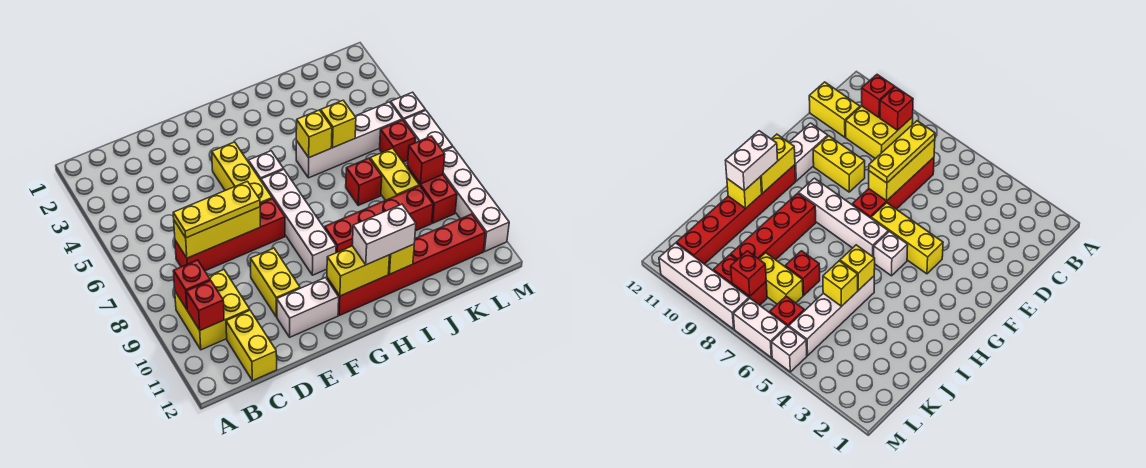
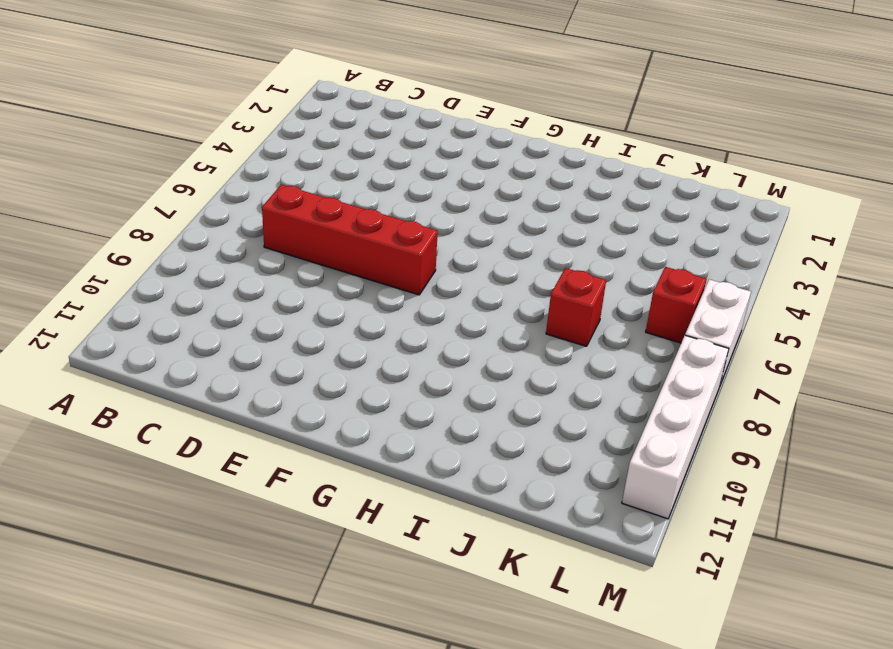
none -> yellow brick B9:C10 level 1
none -> yellow brick C11:C12 level 1
none -> yellow brick E9:E10 level 1

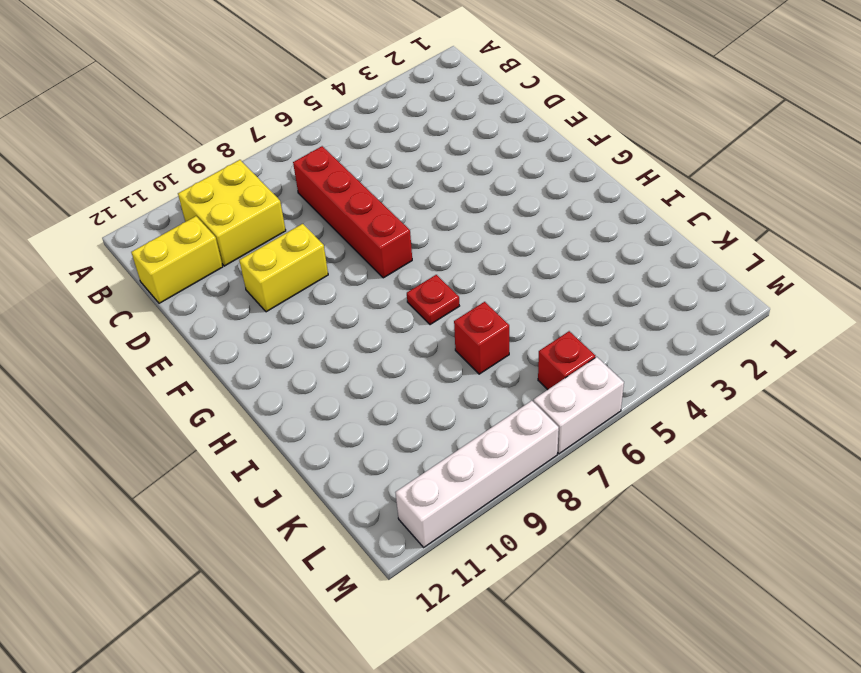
red plate H7 level 1 -> none
none -> white brick E11:F11 level 1
none -> yellow brick F4:F6 level 1
none -> white brick G5 level 1

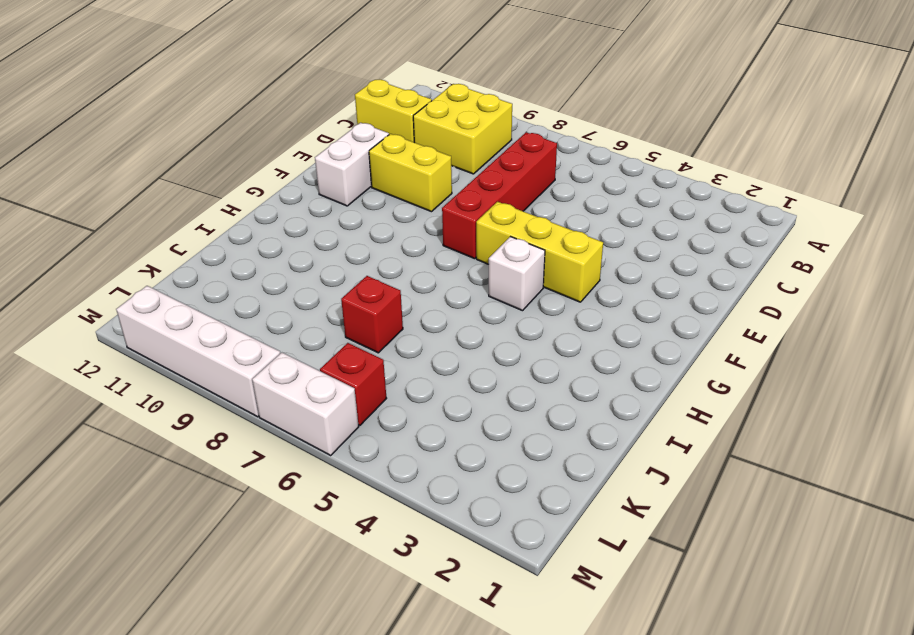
none -> white brick G6:G9 level 1
none -> red brick G11:L11 level 1
none -> red brick H9:K9 level 1

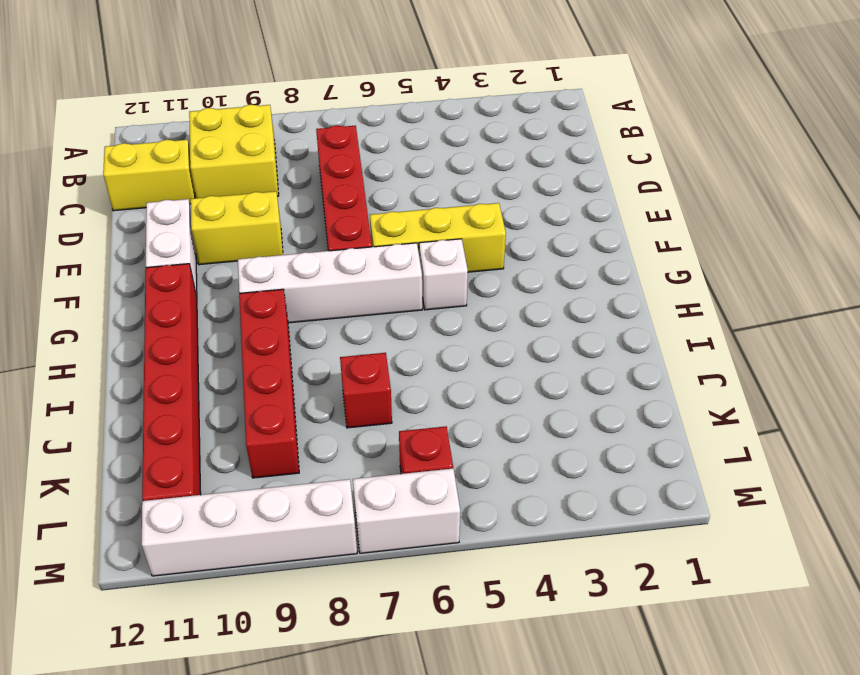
none -> white brick I5:L5 level 1
none -> yellow brick K7:K8 level 1
none -> red brick L8:L9 level 1

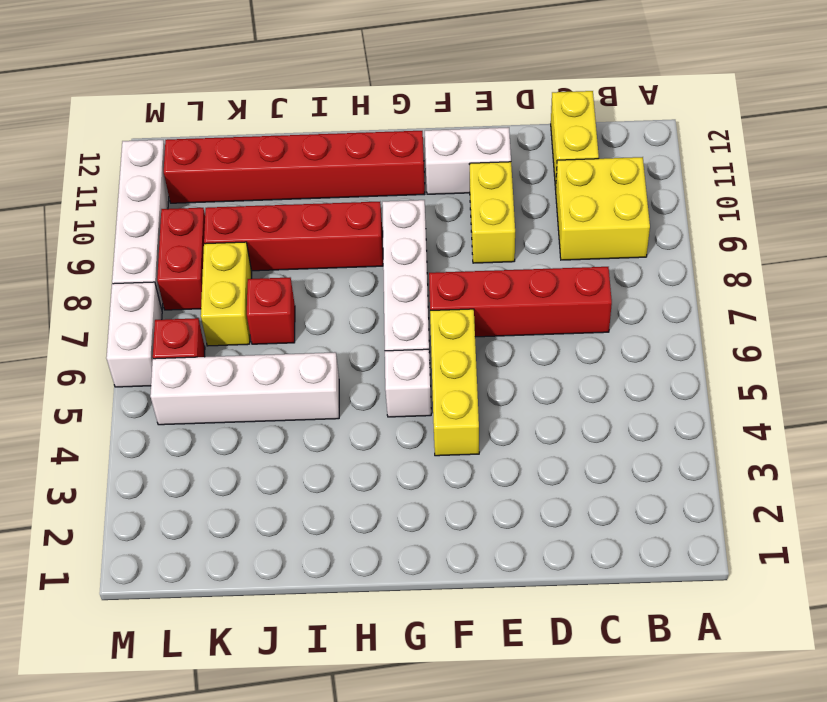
none -> white brick M5 level 1
none -> red brick B9 level 2
none -> red brick B10 level 2

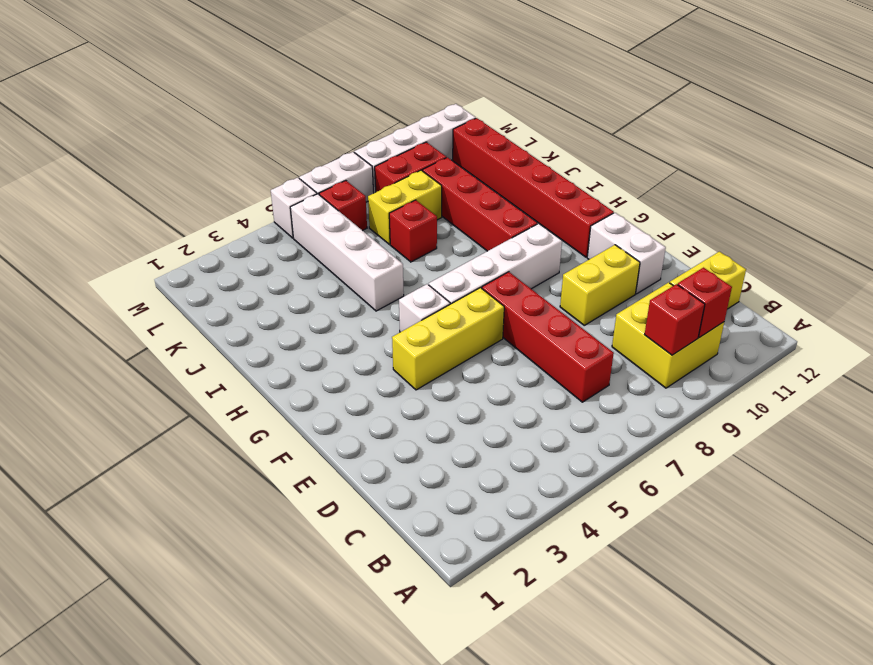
none -> yellow brick C7:E7 level 2
none -> yellow brick G11:H11 level 2
none -> yellow brick I5 level 2

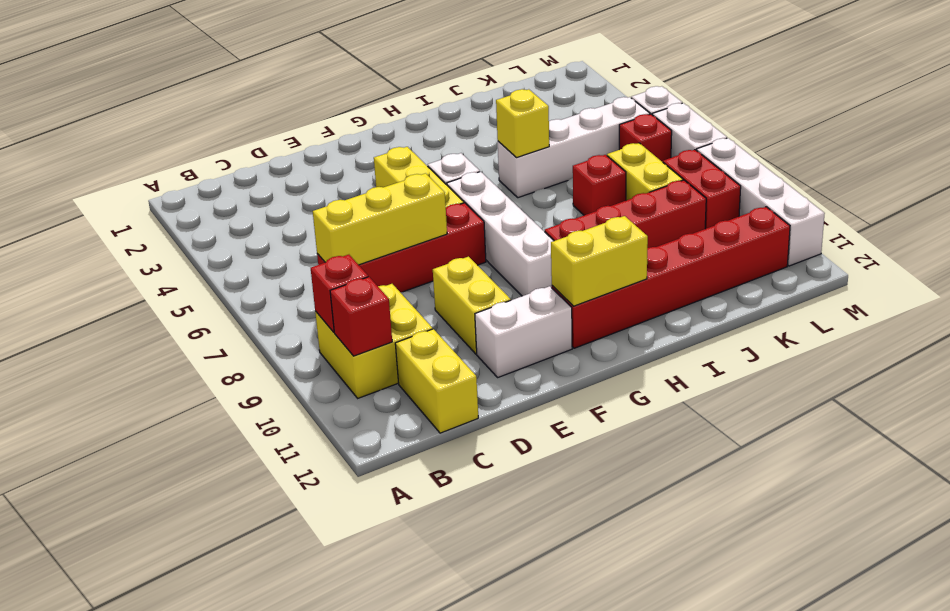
none -> yellow brick I11 level 2
none -> yellow brick J5 level 2
none -> red brick L8 level 2

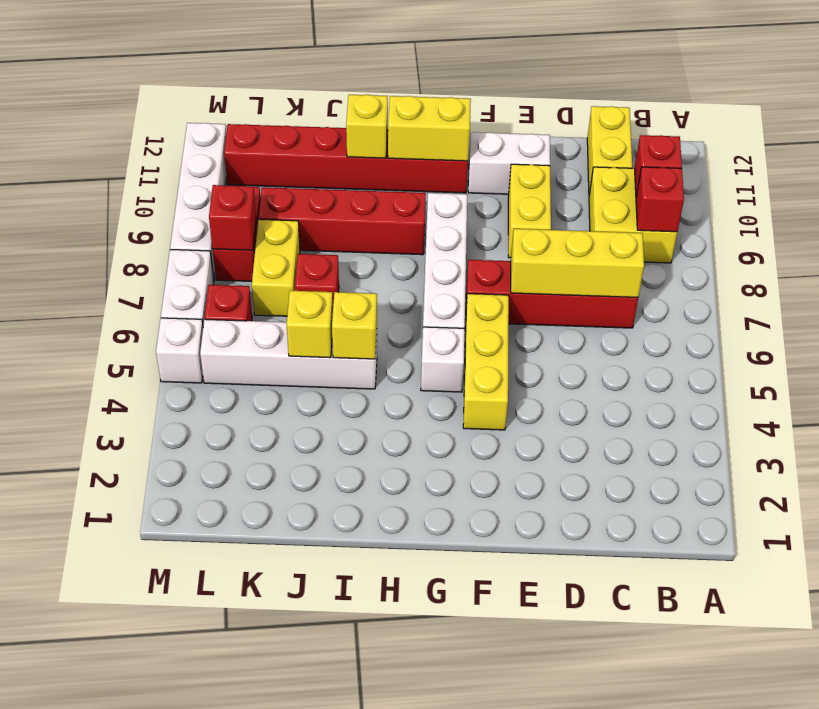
none -> yellow plate C7:E7 level 3
none -> white brick H11:I11 level 3

